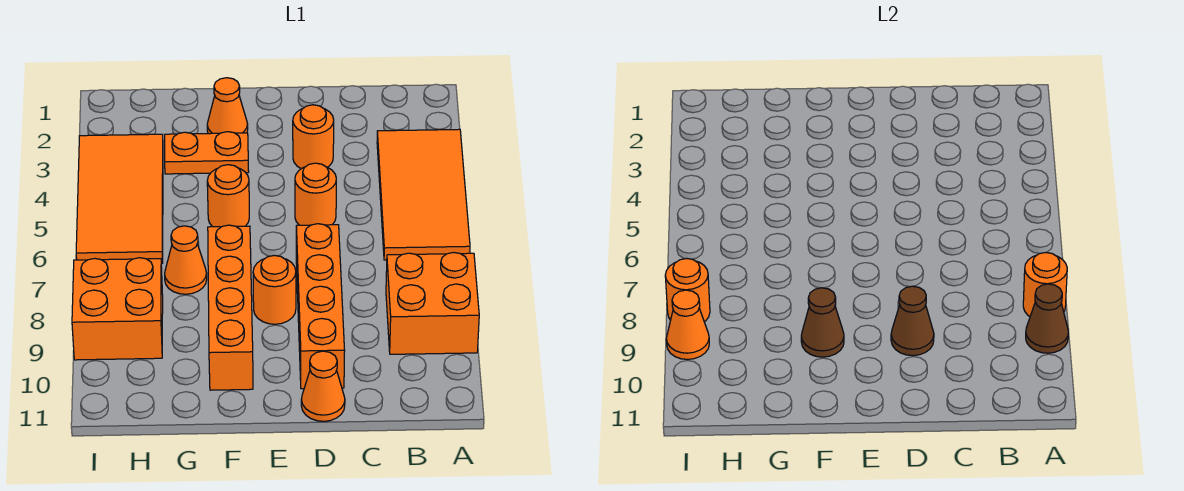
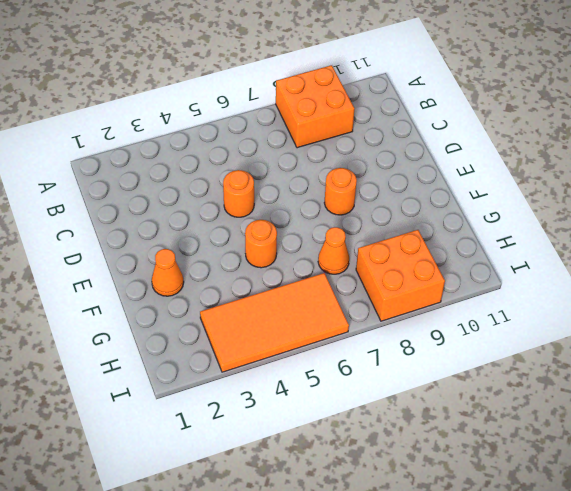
none -> orange tile A3:B6 level 1
none -> orange round brick D3 level 1
none -> orange brick D7:D10 level 1

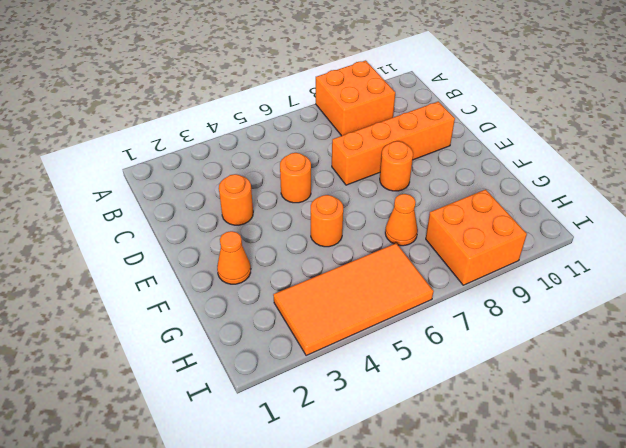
none -> orange tile A3:B6 level 1
none -> orange cone D11 level 1
none -> orange plate F3:G3 level 1

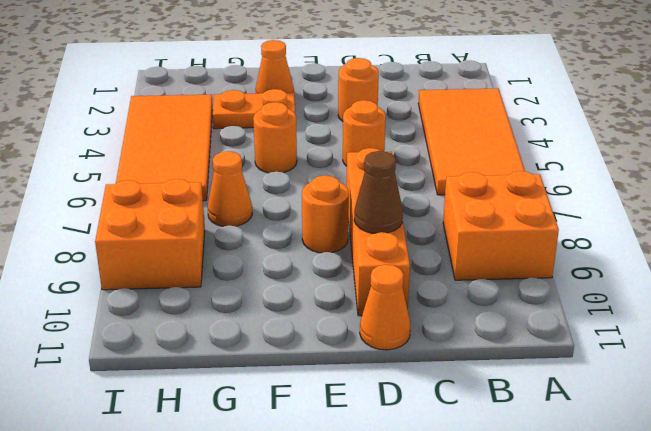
none -> orange brick F7:F10 level 1
none -> orange round brick A8 level 2
none -> brown cone A9 level 2

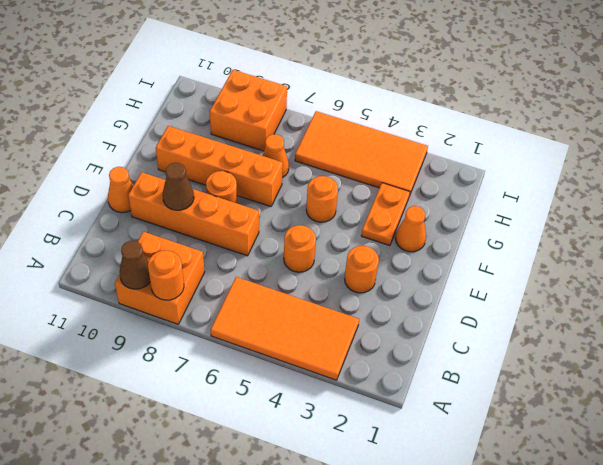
none -> brown cone F9 level 2
none -> orange round brick I8 level 2
none -> orange cone I9 level 2

